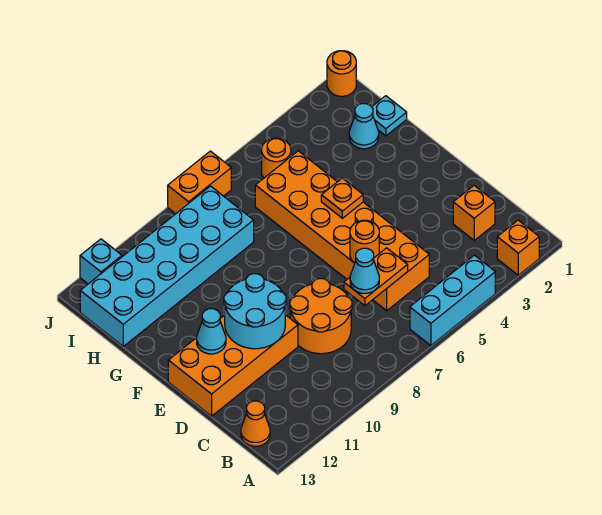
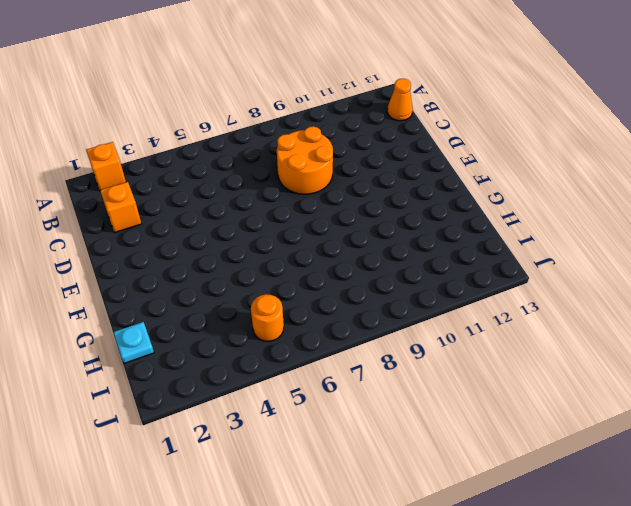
none -> cyan brick A4:A6 level 1
none -> orange brick C5:H6 level 1
none -> orange brick D10:E13 level 1

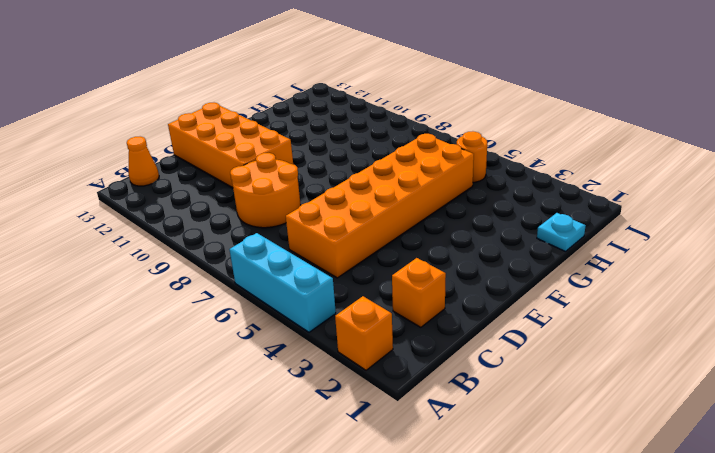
none -> cyan cone H2 level 1
none -> cyan brick H8:I13 level 1
none -> orange round brick J1 level 1

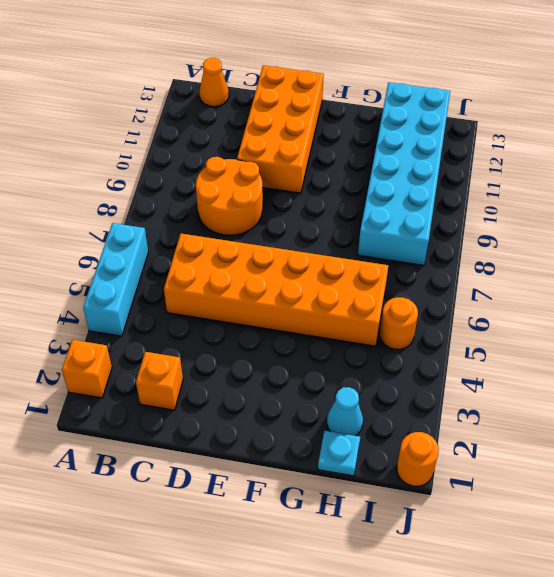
none -> orange brick J7:J8 level 1
none -> cyan brick J12 level 1
none -> orange plate C6:C7 level 2

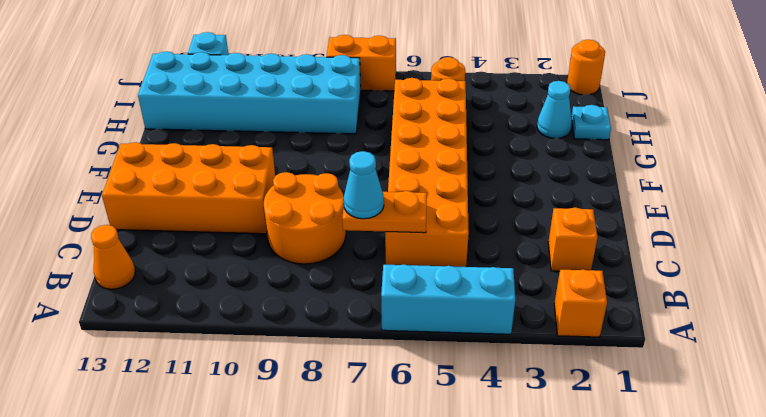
none -> orange round brick D6 level 2
none -> cyan round brick D10:E11 level 2
none -> cyan cone E12 level 2

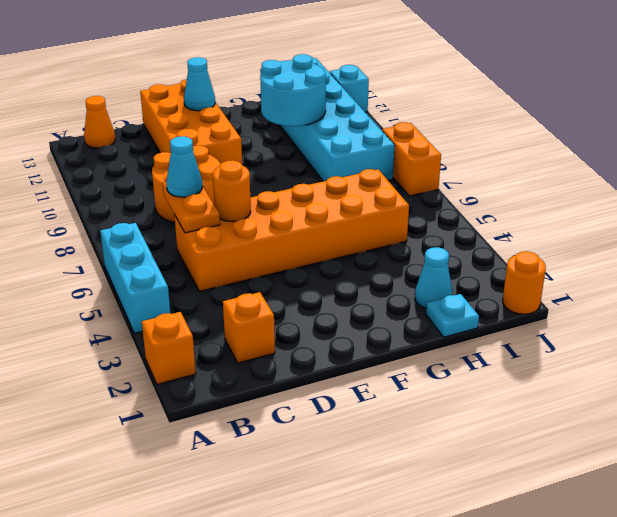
cyan round brick G10:H11 level 2 -> cyan round brick D10:E11 level 2
none -> orange round brick I5 level 1
none -> orange plate F5 level 2

